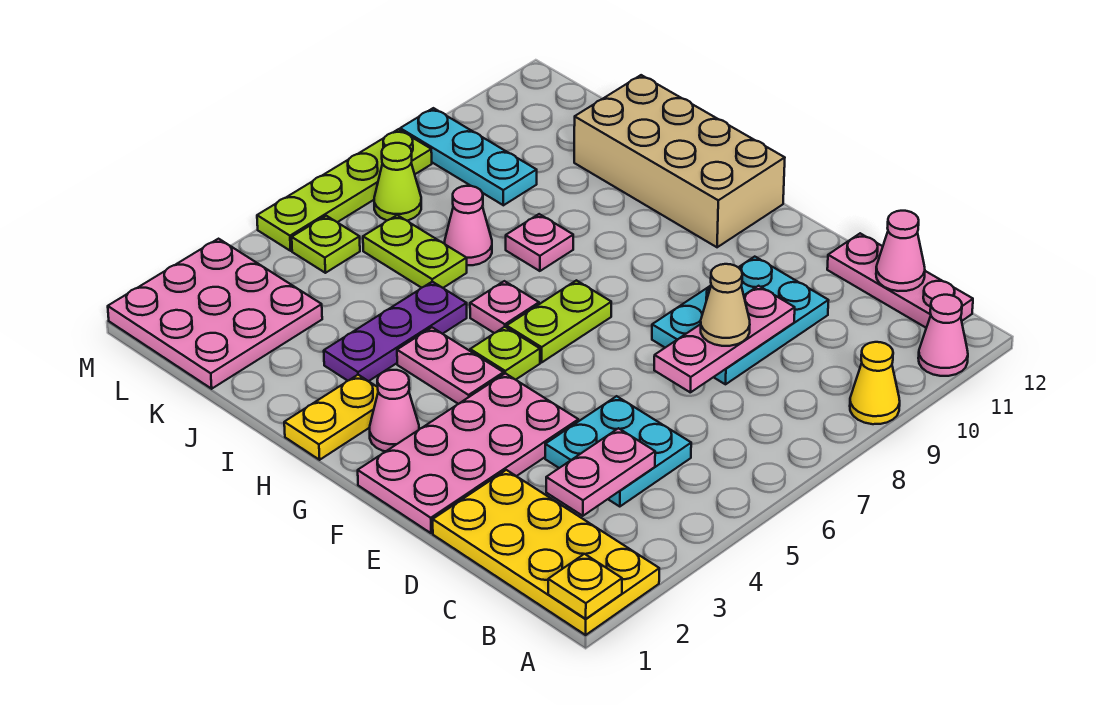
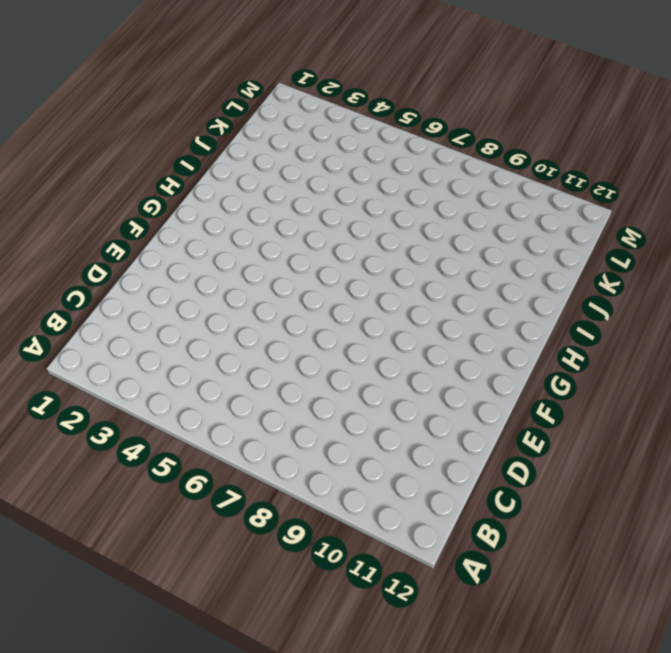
none -> yellow plate A1:D2 level 1
none -> yellow cone A9 level 1
none -> pink cone A11 level 1

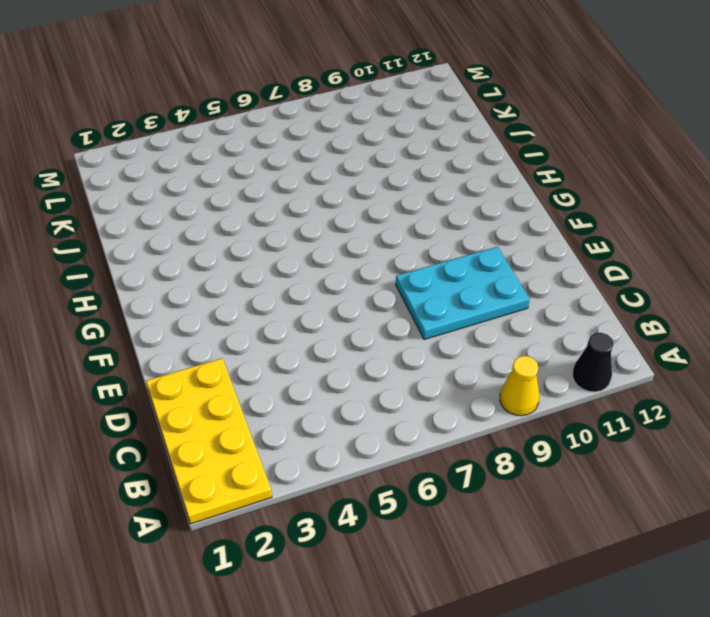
black cone A11 level 1 -> pink cone A11 level 1
none -> pink plate B12:D12 level 1
none -> cyan plate C4:D5 level 1
none -> pink plate E1:F4 level 1

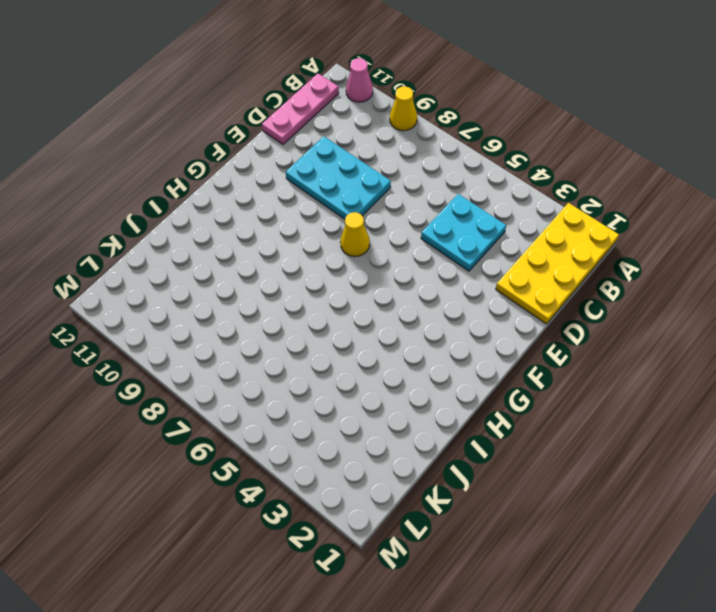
yellow cone F7 level 1 -> none
none -> pink plate E1:F4 level 1
none -> pink cone G2 level 1
none -> pink plate G4:H4 level 1

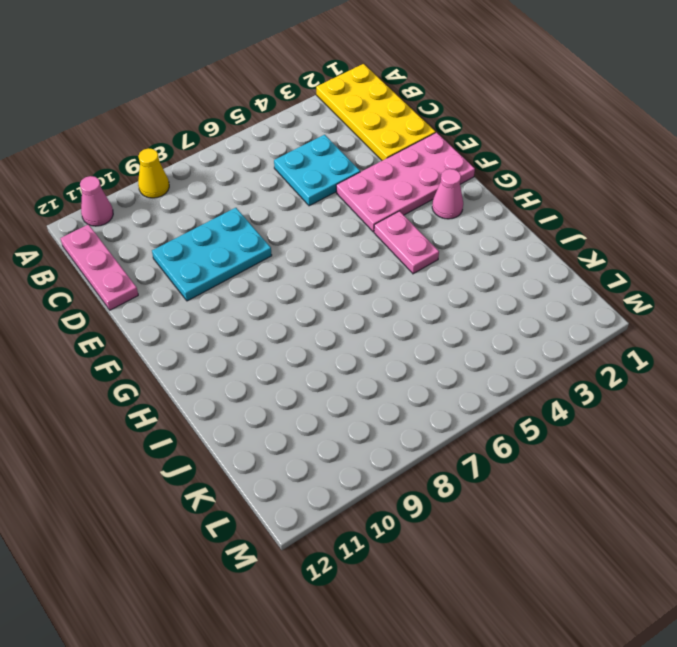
none -> lime plate G5 level 1
none -> lime plate G6:G7 level 1
none -> tan brick G11:J12 level 1

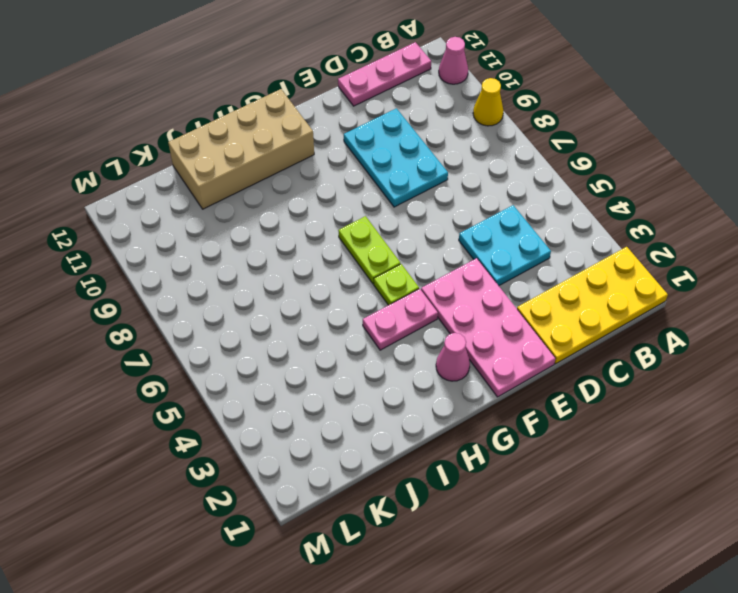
none -> yellow plate H1:H2 level 1
none -> pink plate H6 level 1
none -> purple plate I3:I5 level 1

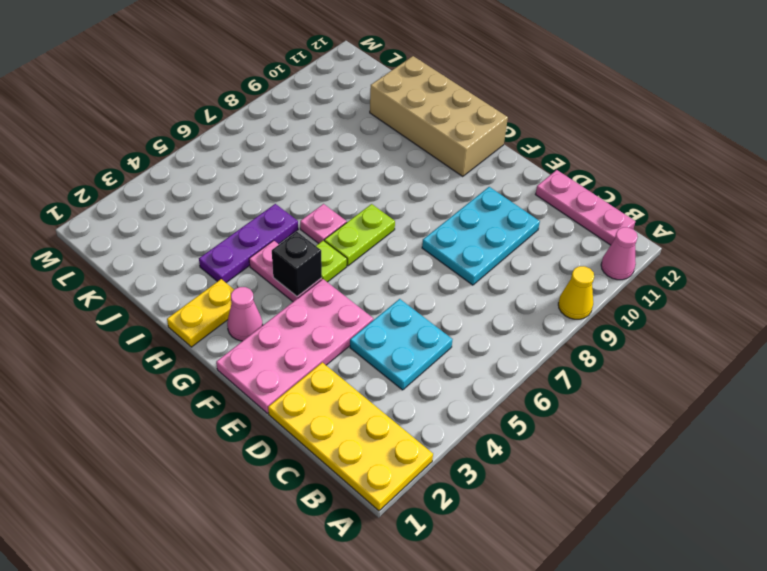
black brick G4 level 2 -> none
none -> pink plate I8 level 1
none -> lime plate J6:K6 level 1
none -> pink cone J7 level 1

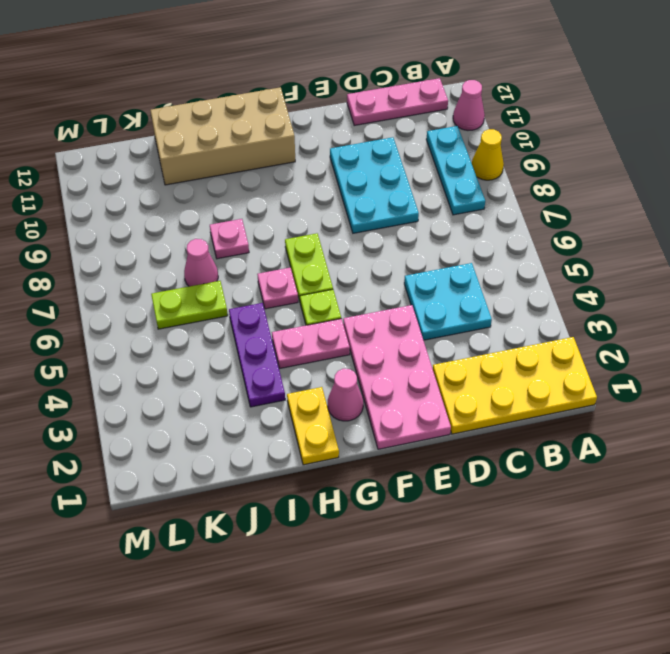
cyan plate B8:B10 level 1 -> cyan plate K9:M9 level 1
none -> pink plate K1:M3 level 1
none -> lime plate L5 level 1
none -> lime cone L7 level 1

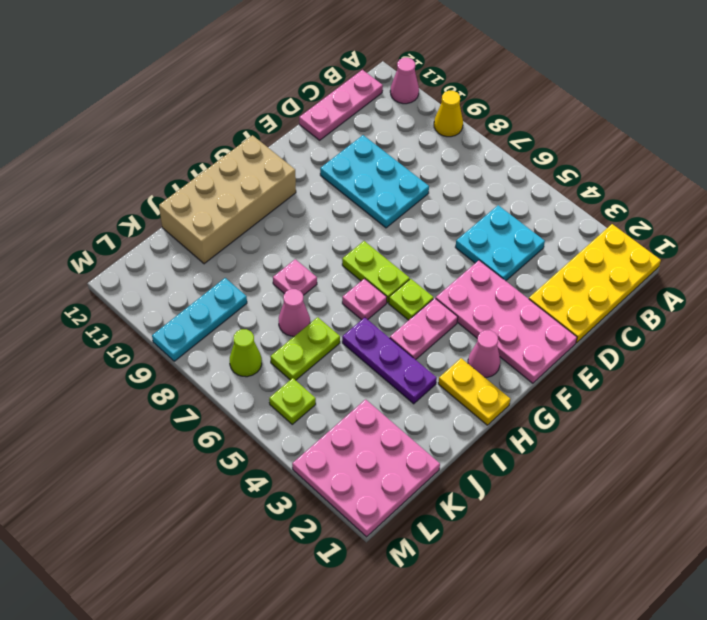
none -> lime plate M5:M8 level 1
none -> yellow plate A1 level 2
none -> pink plate C3:C4 level 2

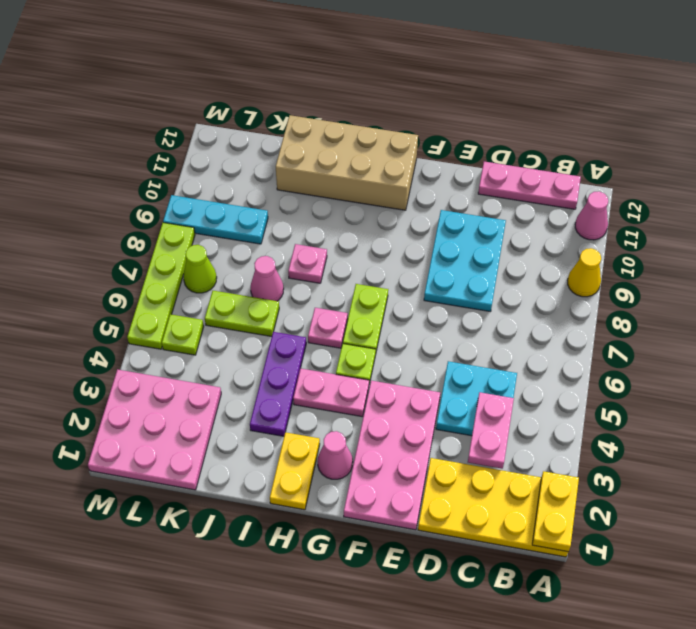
yellow plate A1:A2 level 2 -> yellow plate A1 level 2
none -> pink cone C12 level 2
none -> pink plate D7:D9 level 2
none -> tan cone D8 level 3

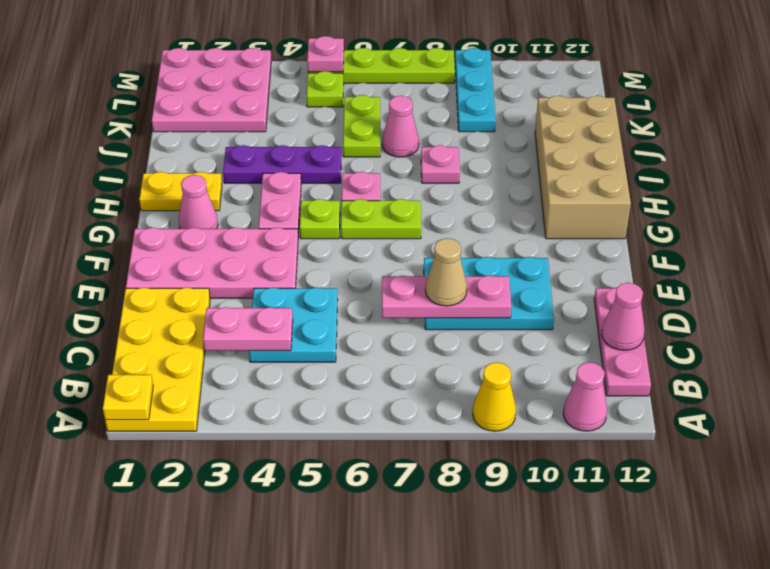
pink plate M5 level 2 -> none
none -> lime cone L7 level 1

